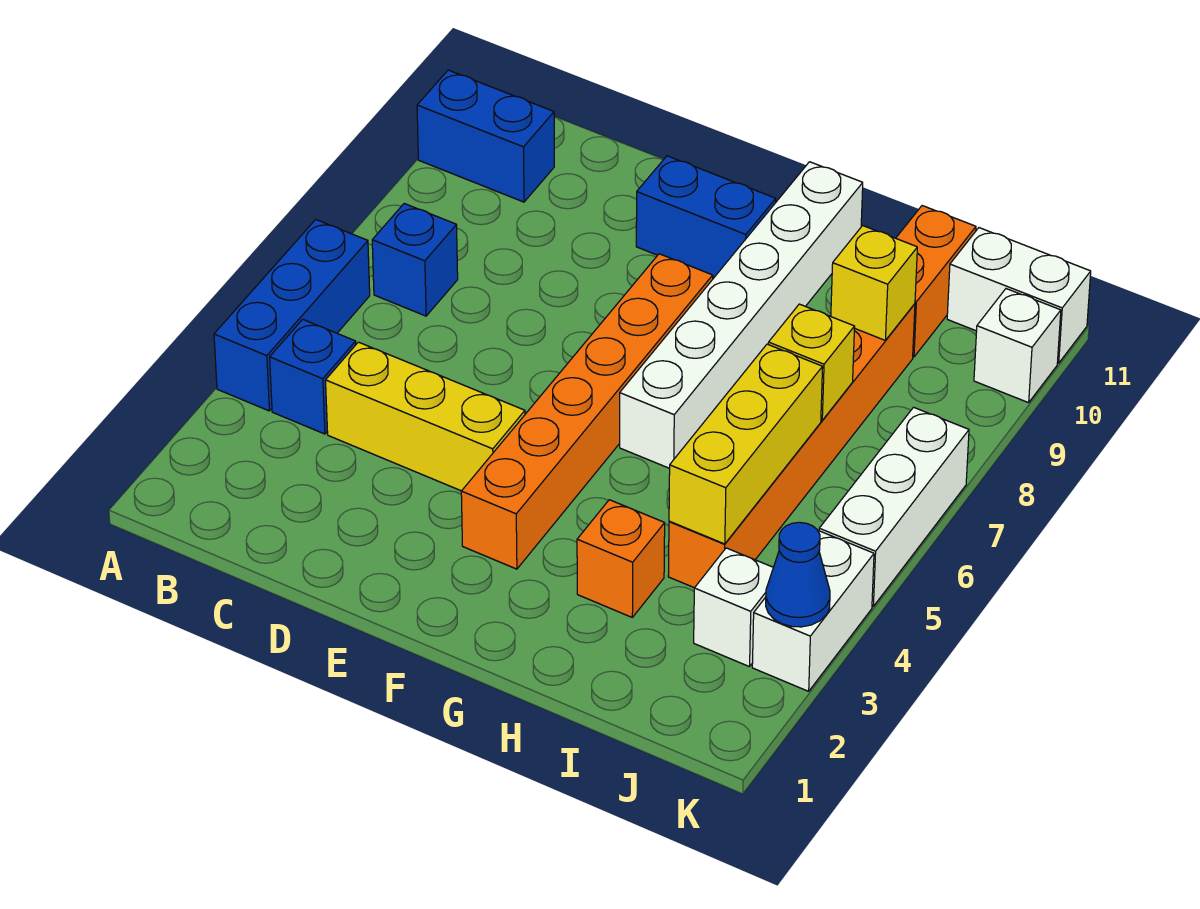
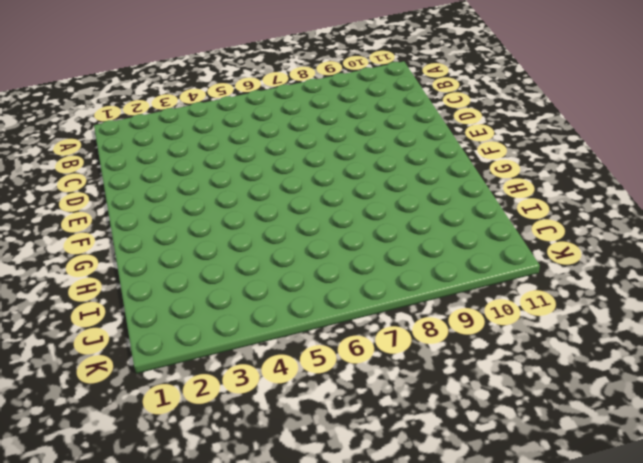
none -> blue brick A4:A6 level 1
none -> blue brick A10:B10 level 1
none -> blue brick B4 level 1

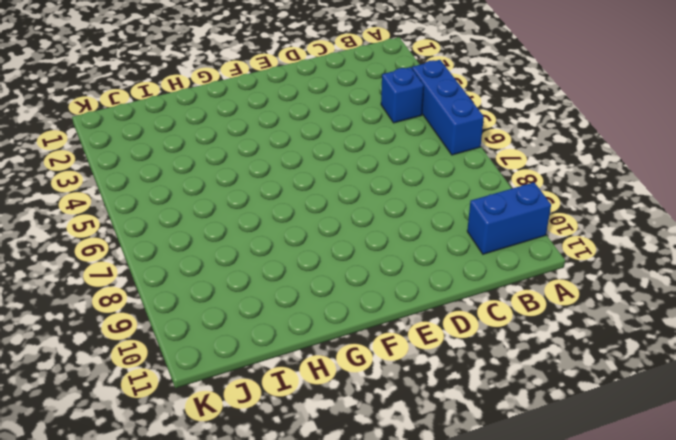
none -> blue brick B7 level 1
none -> yellow brick C4:E4 level 1
none -> blue brick E10:F10 level 1

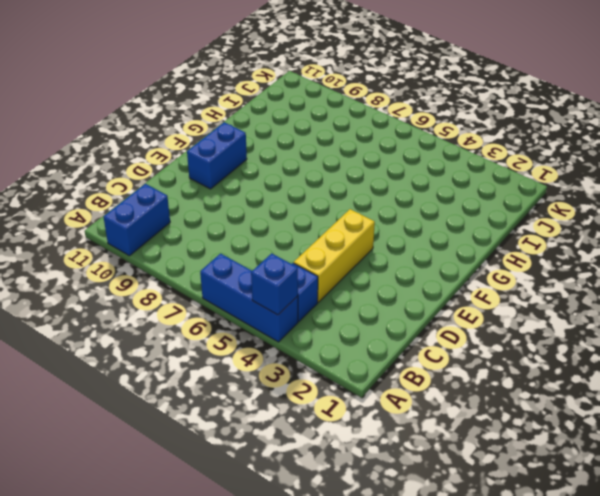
blue brick A4 level 2 -> blue brick B7 level 1
none -> orange brick F3:F8 level 1
none -> white brick G6:G11 level 1
none -> orange brick H3 level 1

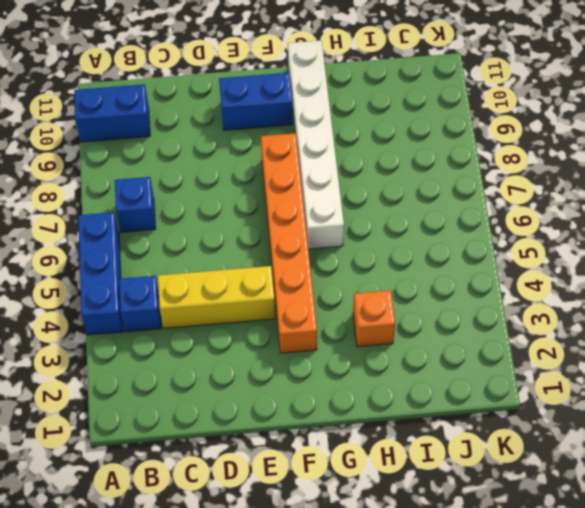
none -> orange brick I4:I9 level 1
none -> orange brick I10:I11 level 1
none -> white brick J3 level 1

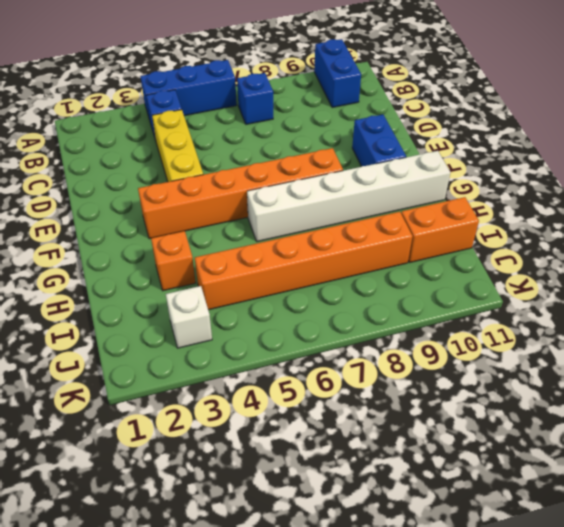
none -> white brick J11:K11 level 1
none -> white brick K3:K4 level 1
none -> white brick K5:K7 level 1

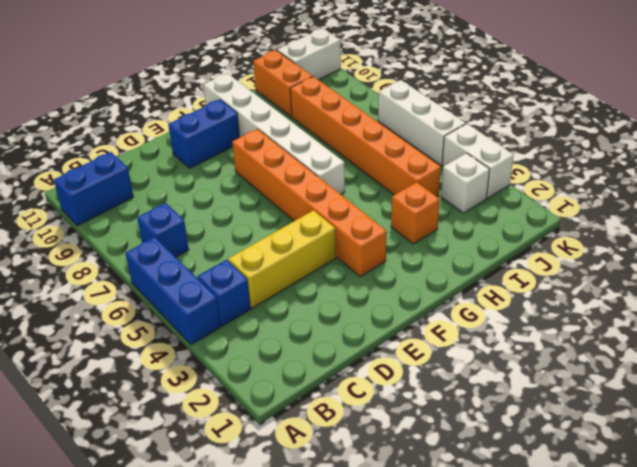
none -> white brick K10 level 1
none -> yellow brick I4:I6 level 2
none -> yellow brick I7 level 2

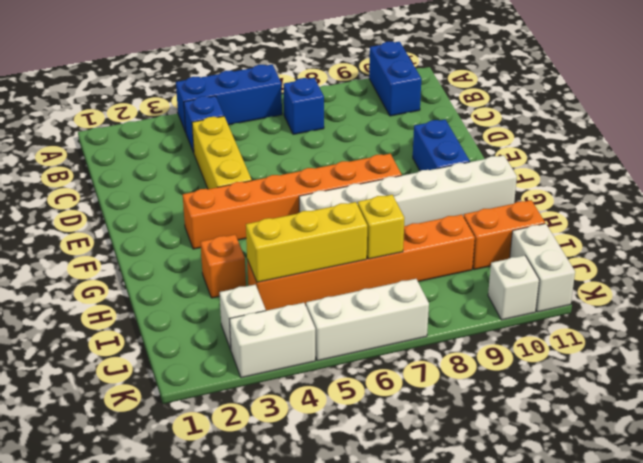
none -> yellow brick I9 level 2
none -> blue cone K3 level 2

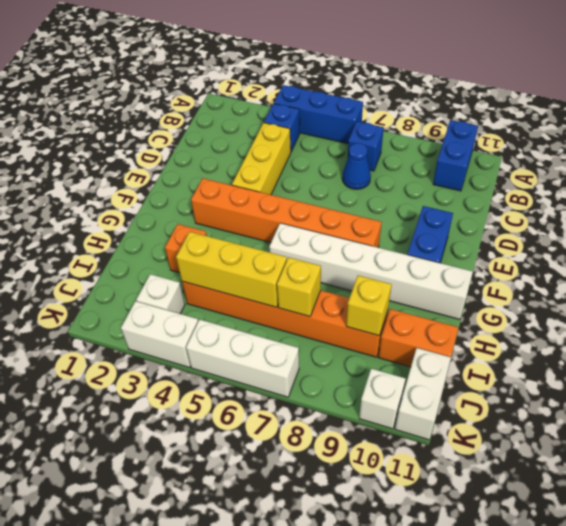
blue cone C7 level 1 -> blue cone K3 level 2

